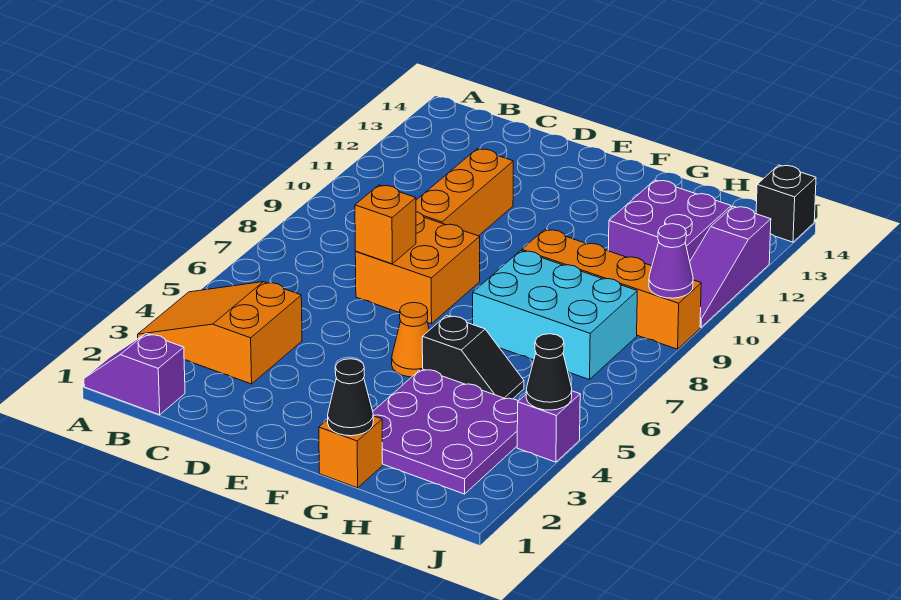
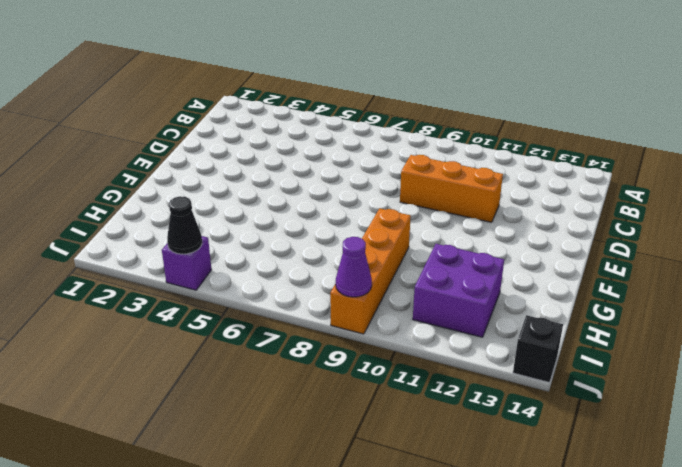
none -> purple slope A1:B1 level 1 top B
none -> orange slope A3:C4 level 1 top C
none -> orange brick D7:E8 level 1

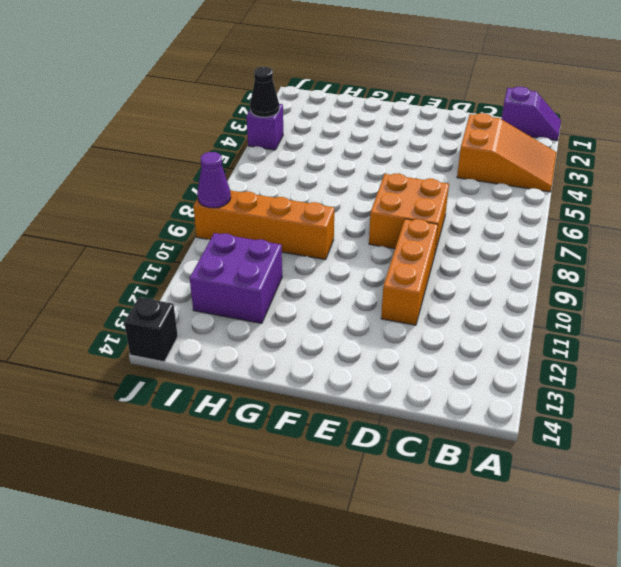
none -> orange cone F5 level 1
none -> orange brick G1 level 1
none -> purple plate G2:I4 level 1

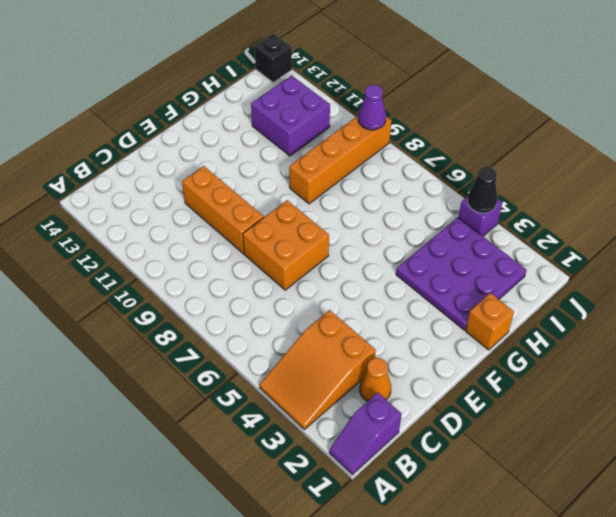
orange cone C2 level 1 -> orange cone F5 level 1
none -> black slope G5:H5 level 1 top G
none -> cyan brick G7:I8 level 1
none -> purple slope J10:J12 level 1 top 12

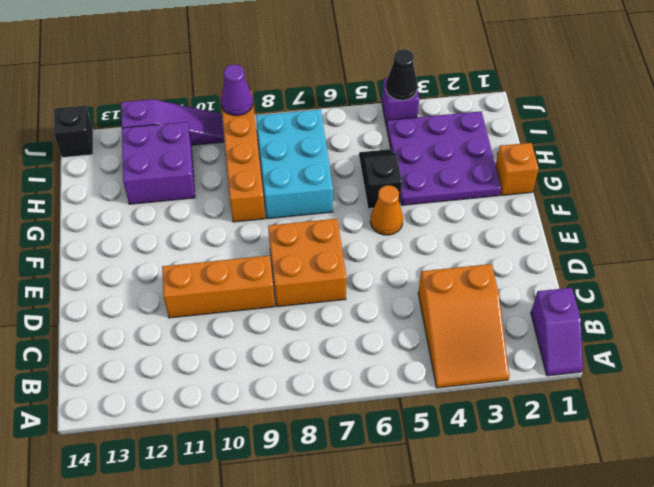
none -> orange brick D7 level 2
none -> black cone G1 level 2

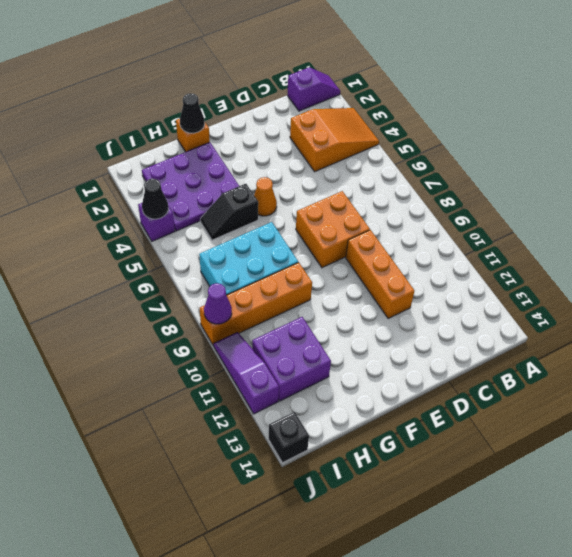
none -> orange brick D7 level 2

